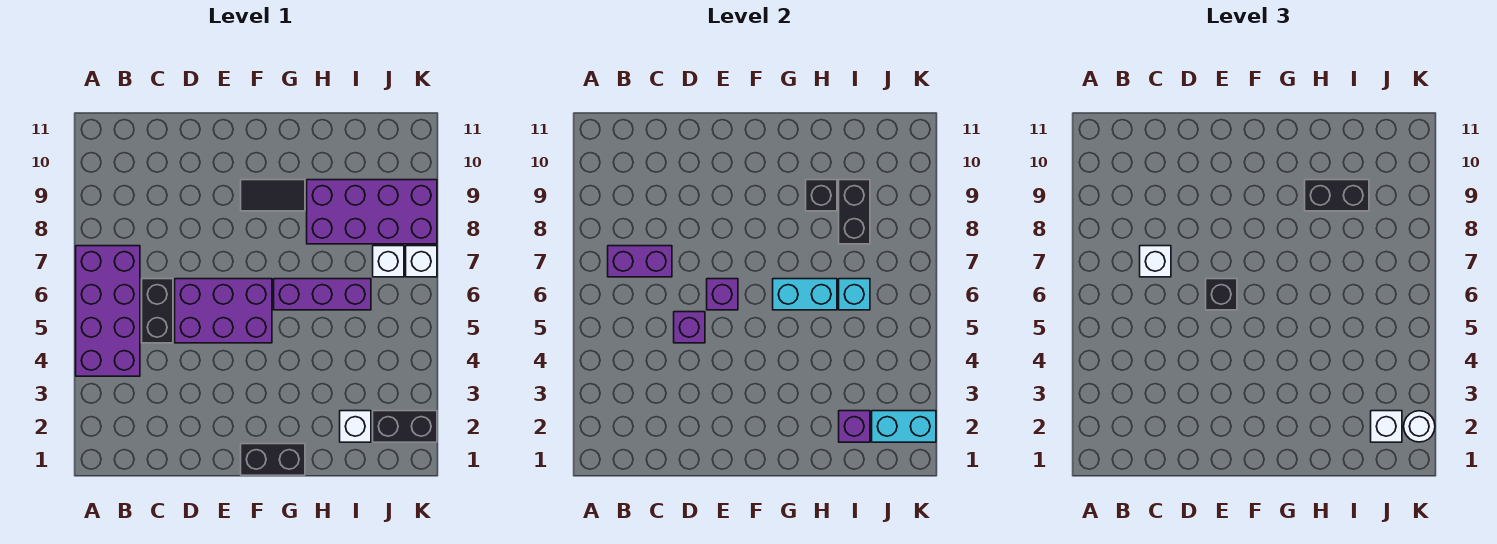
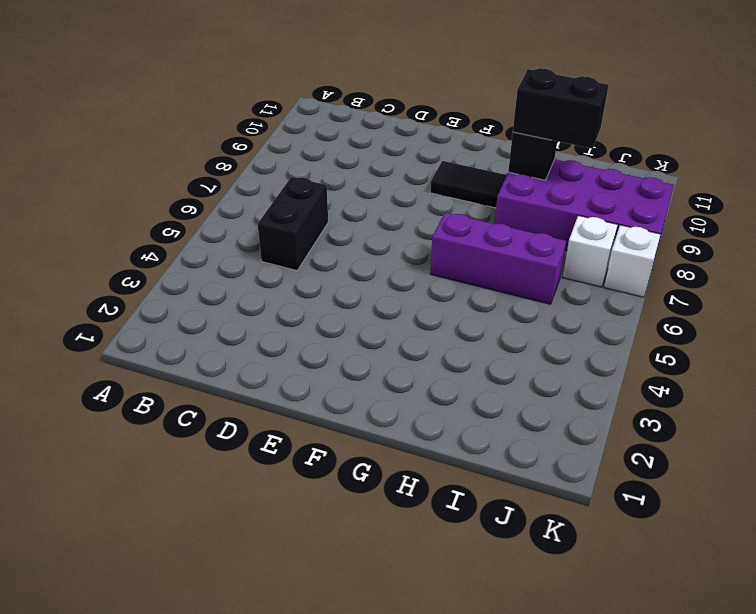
none -> purple brick A4:B7 level 1
none -> purple brick D5:F6 level 1
none -> black brick F1:G1 level 1

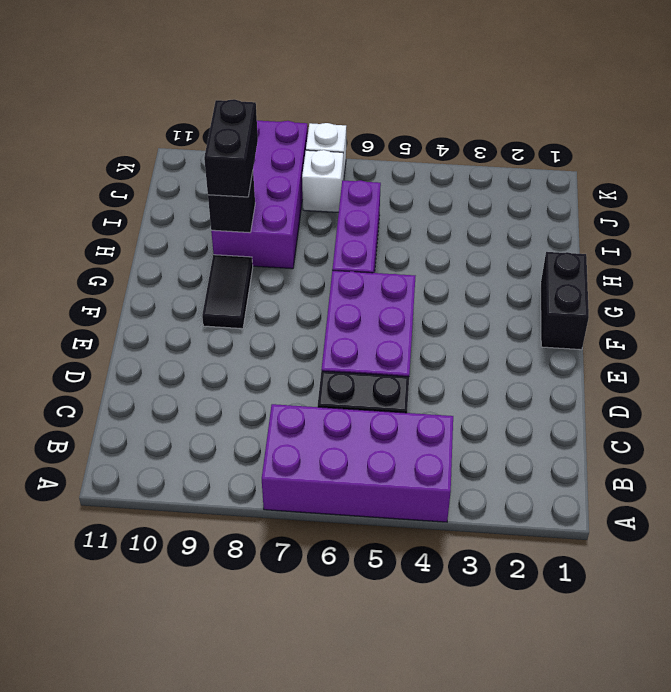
none -> white brick I2 level 1
none -> black brick J2:K2 level 1
none -> purple brick B7:C7 level 2

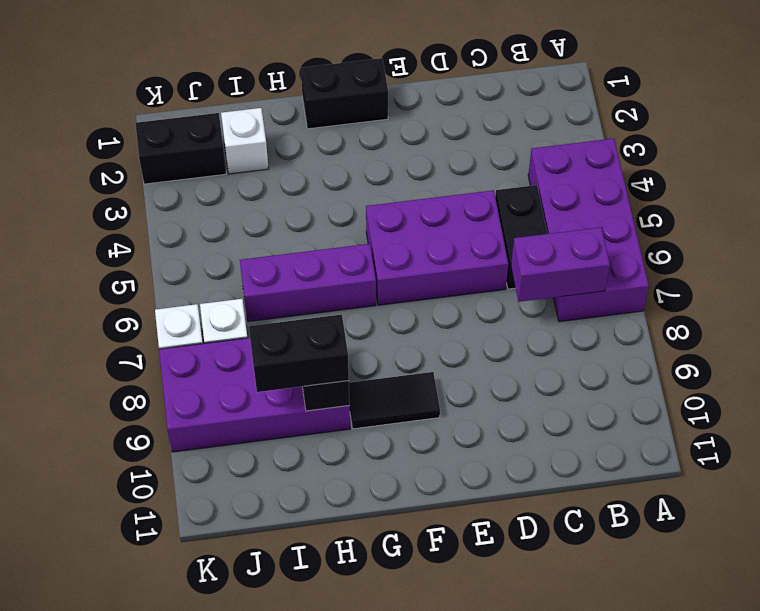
none -> purple brick D5 level 2
none -> purple brick E6 level 2
none -> cyan brick G6:H6 level 2

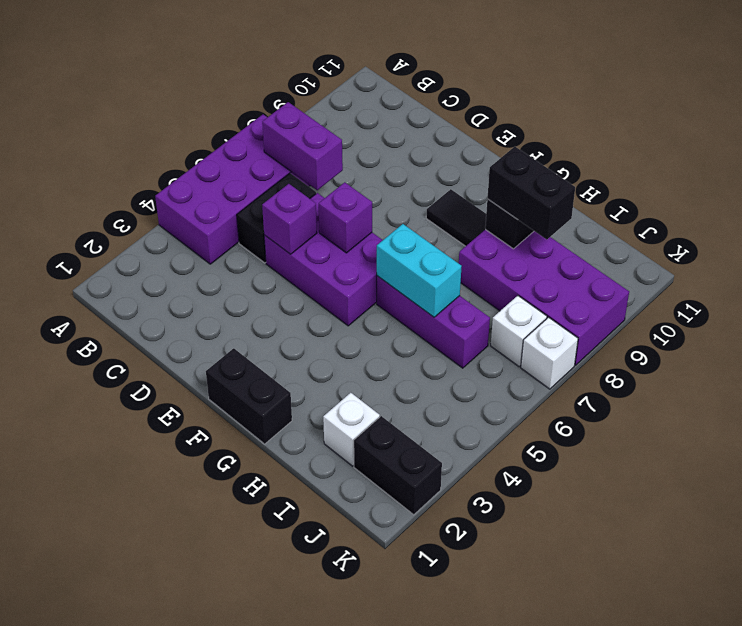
none -> purple brick I2 level 2
none -> cyan brick I6 level 2
none -> black brick I8:I9 level 2

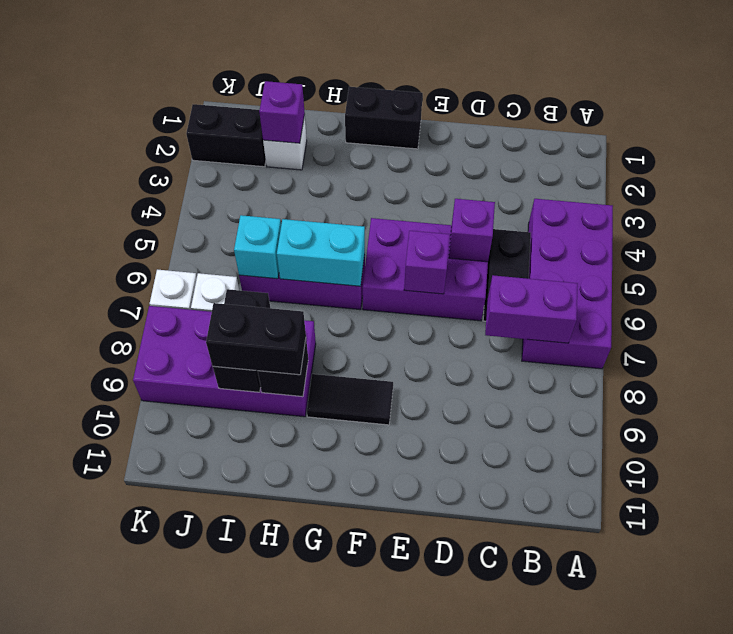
none -> cyan brick J2:K2 level 2
none -> white brick C7 level 3
none -> black brick E6 level 3

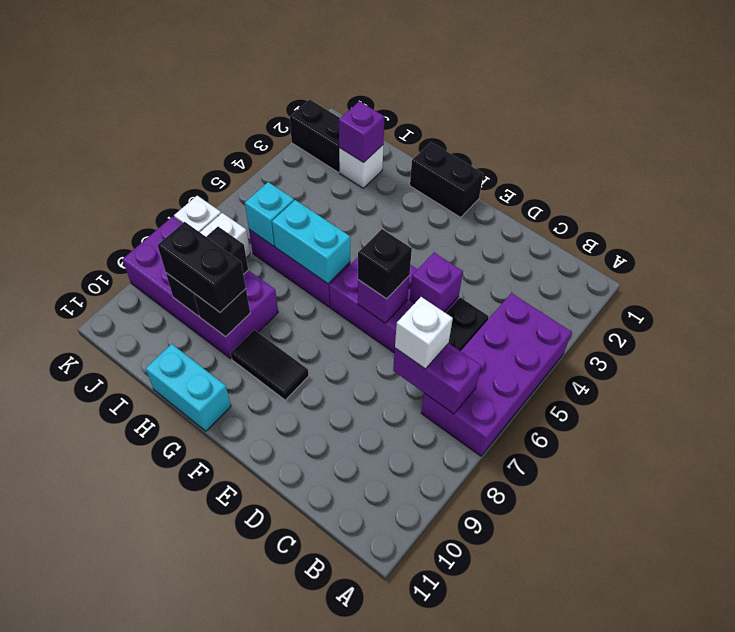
cyan brick G11:H11 level 1 -> cyan brick J2:K2 level 2
none -> white brick J2 level 3
none -> white round brick K2 level 3

